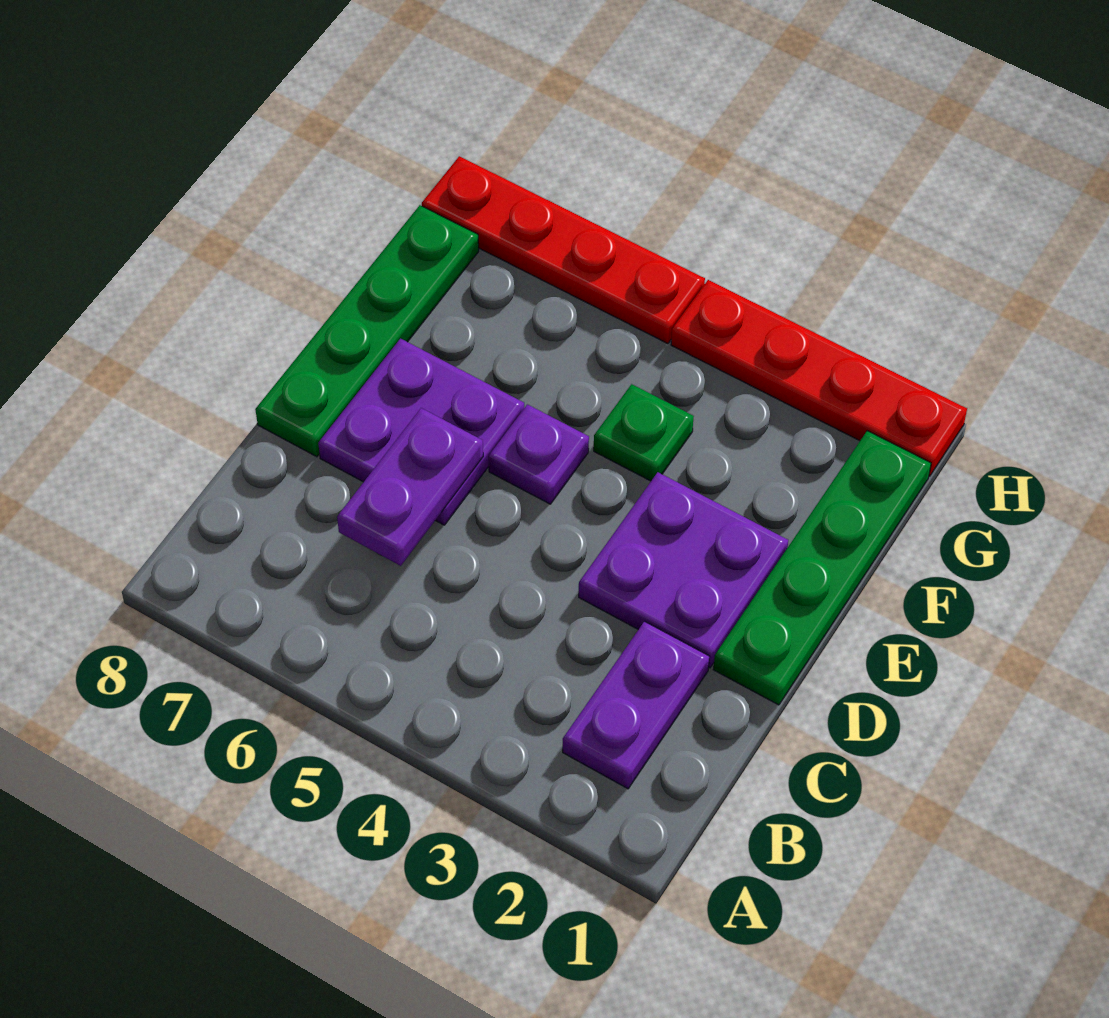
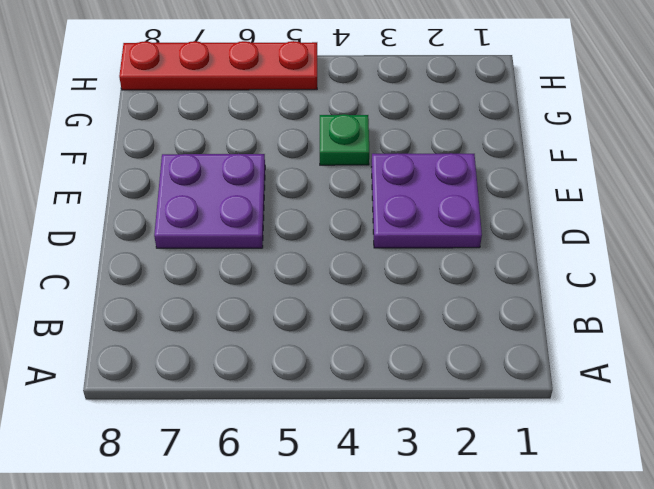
none -> purple plate B2:C2 level 1
none -> green plate D1:G1 level 1

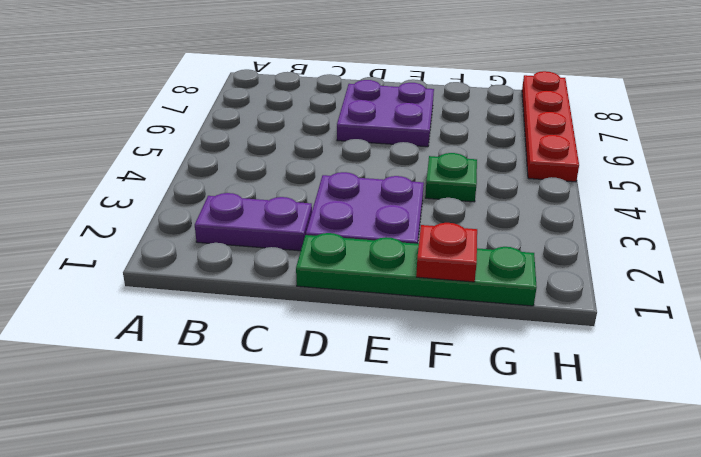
red plate F1 level 2 -> none
none -> green plate D8:G8 level 1
none -> purple plate E5 level 1

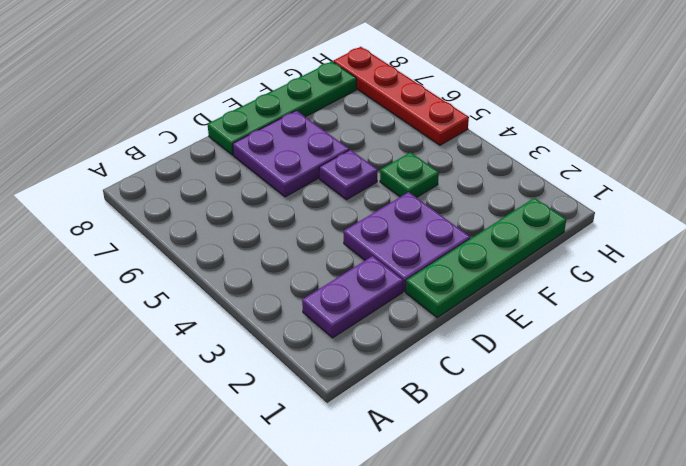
none -> red plate H1:H4 level 1
none -> purple plate C6:D6 level 2

